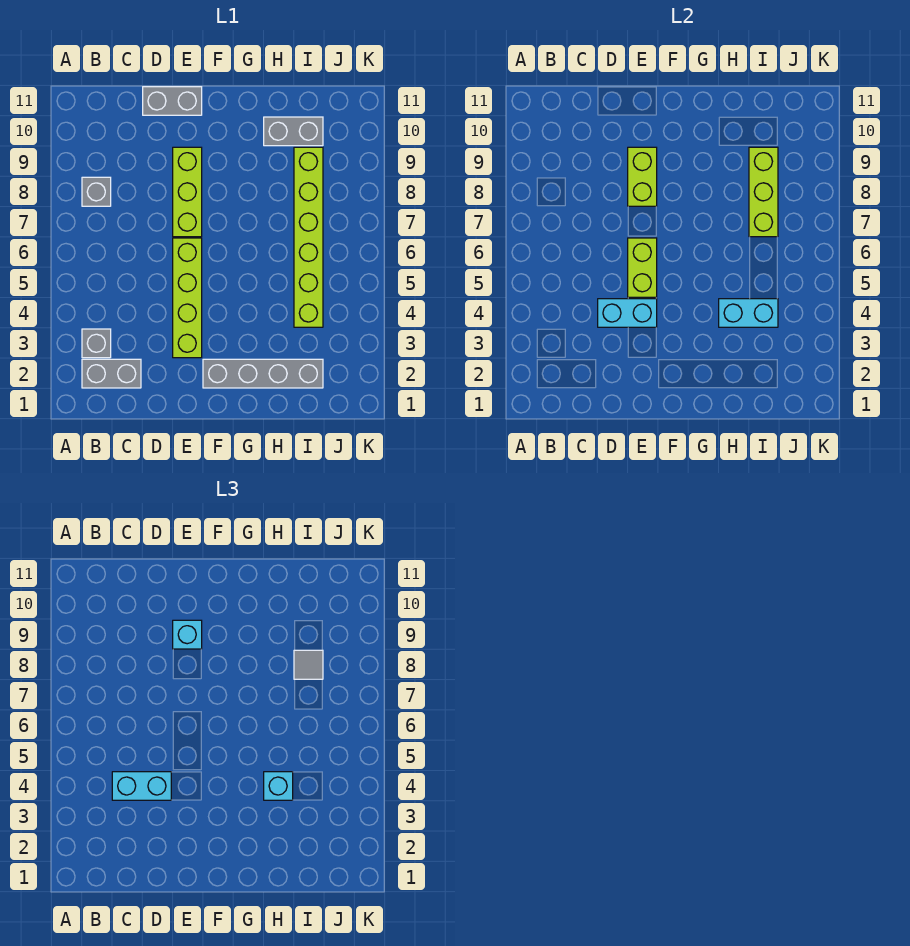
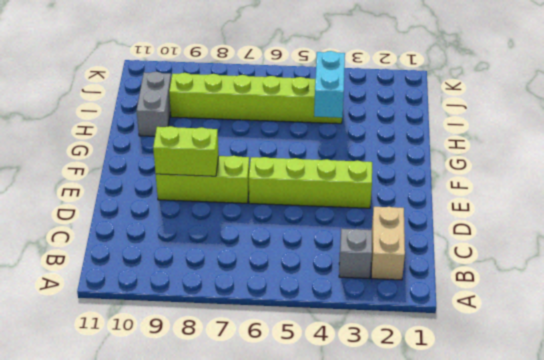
tan brick B2:C2 level 1 -> grey brick B2:C2 level 1
none -> grey brick B8 level 1
none -> grey brick D11:E11 level 1
none -> grey brick F2:I2 level 1

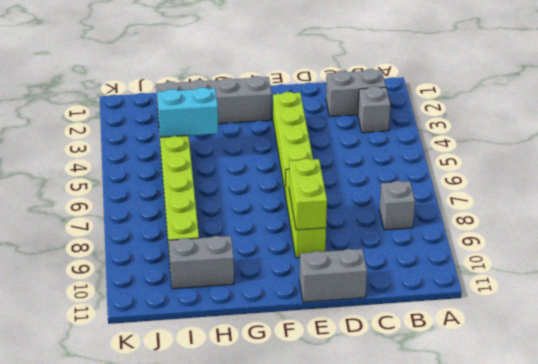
none -> cyan brick D4:E4 level 2
none -> lime brick E5:E6 level 2
none -> lime brick I7:I9 level 2

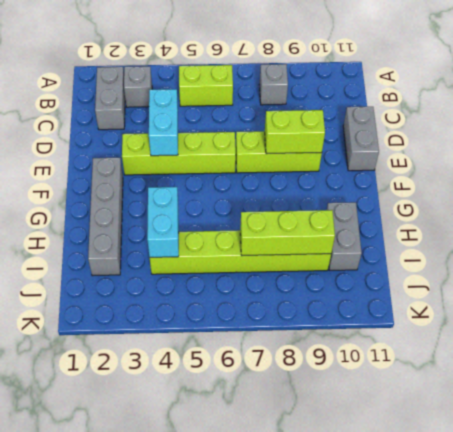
lime brick B5:B6 level 1 -> lime brick E5:E6 level 2
none -> cyan brick C4:D4 level 3
none -> cyan brick E9 level 3
none -> cyan brick H4 level 3

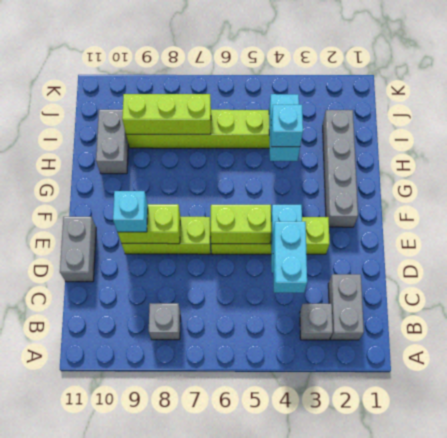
none -> grey tile I8 level 3

